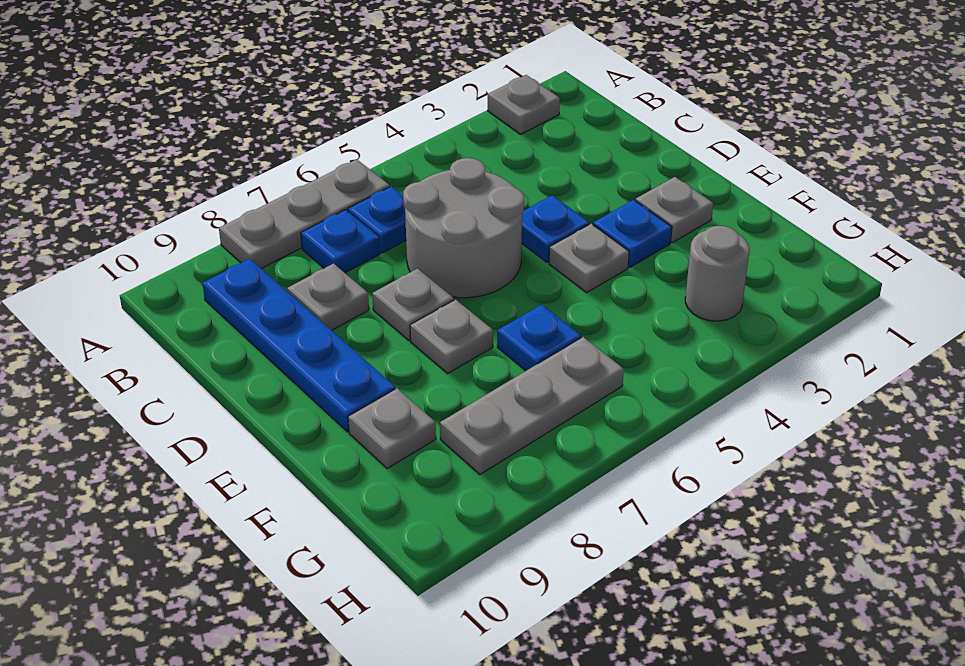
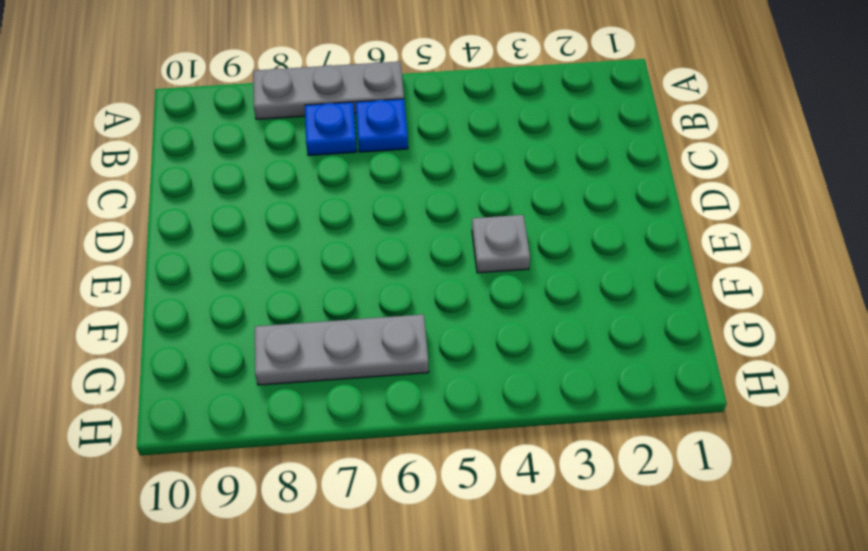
none -> grey plate A2 level 1
none -> blue plate B9:E9 level 1
none -> grey round brick C5:D6 level 1

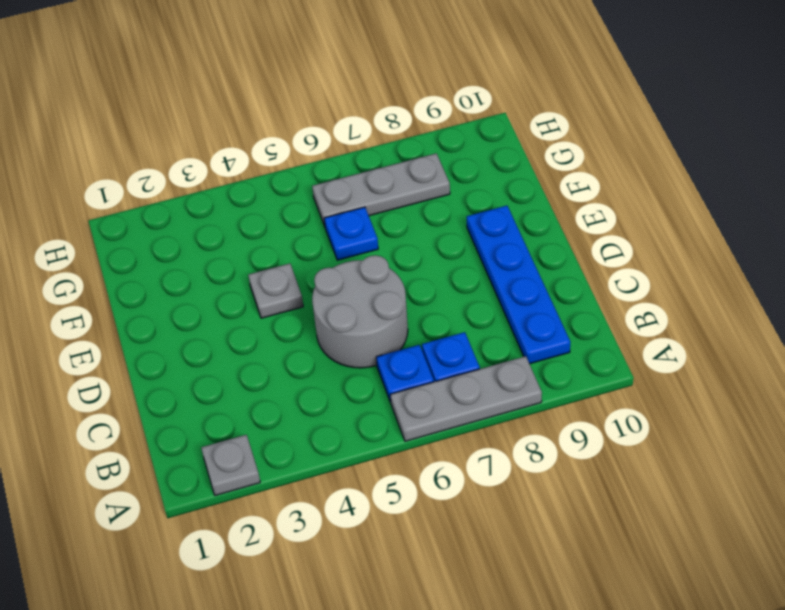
none -> grey plate C8 level 1
none -> blue plate D4 level 1
none -> grey plate D7 level 1

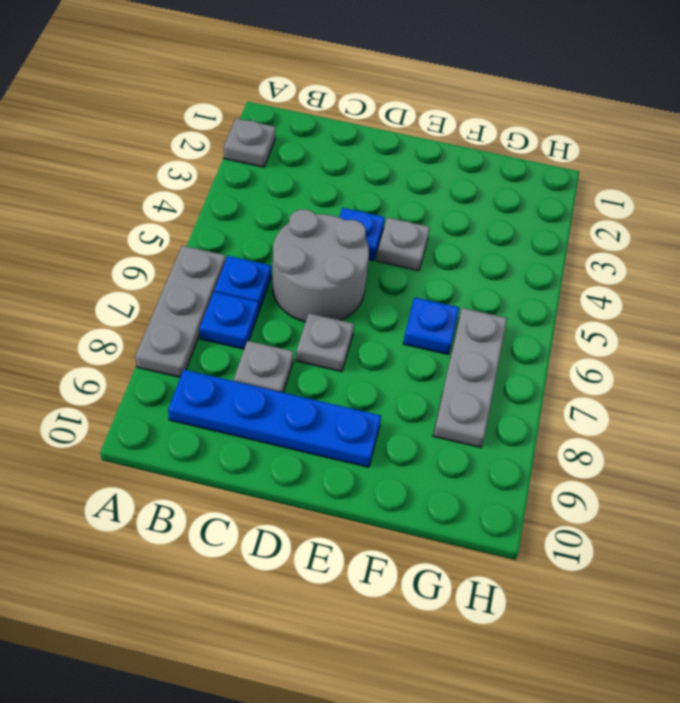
none -> grey plate E2 level 1
none -> blue plate E3 level 1
none -> grey plate E7 level 1

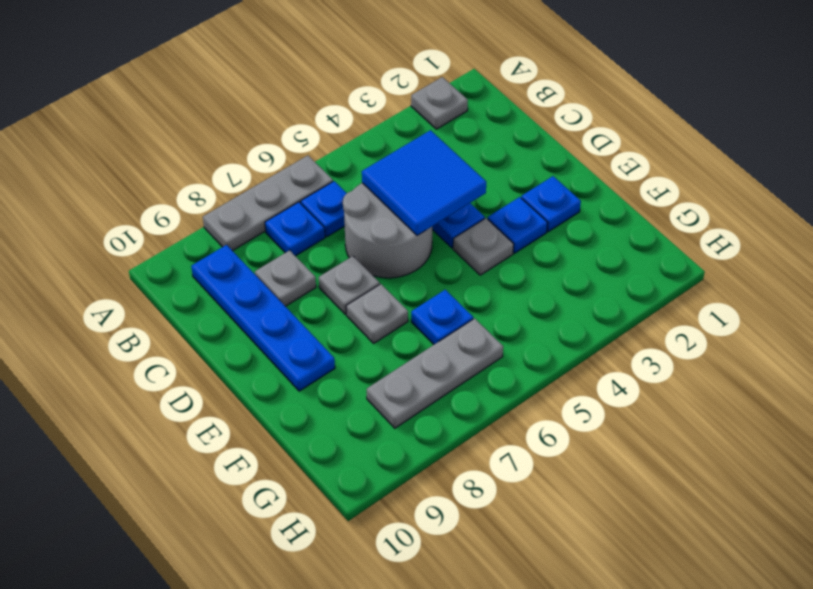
blue tile C4:D5 level 2 -> none
blue plate E2 level 1 -> grey plate E2 level 1
none -> grey plate F9 level 1
none -> grey round brick G3 level 1

